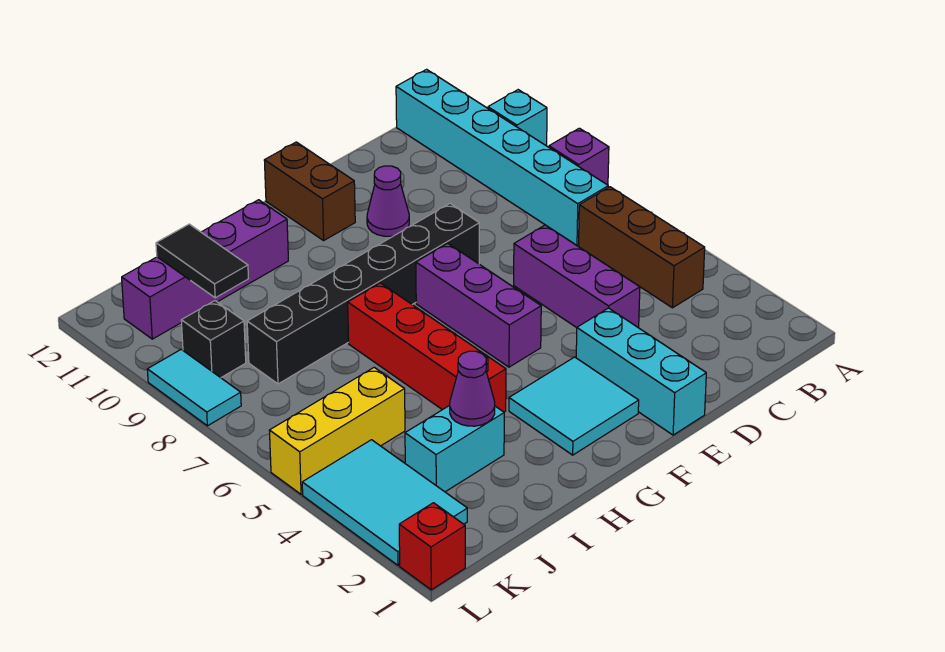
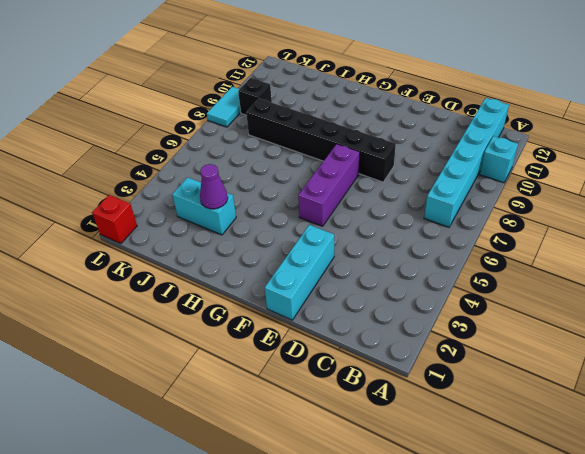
none -> purple brick A8 level 1
none -> brown brick B4:B6 level 1
none -> purple brick D4:D6 level 1

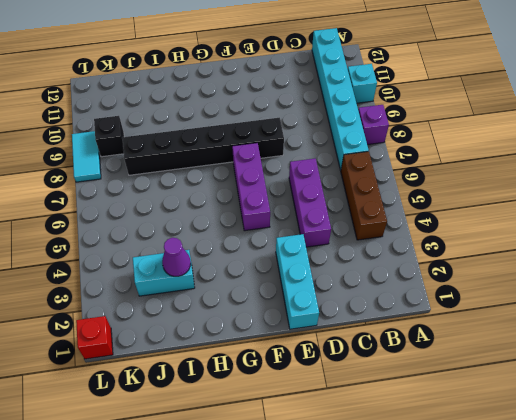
none -> purple cone E10 level 1
none -> cyan tile F2:G3 level 1
none -> brown brick F11:F12 level 1

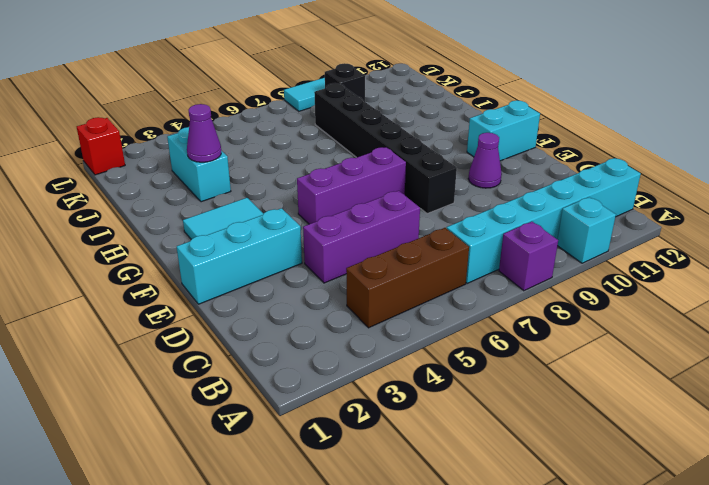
cyan brick F11:F12 level 1 -> brown brick F11:F12 level 1
none -> red brick H4:H7 level 1
none -> purple brick H11:K11 level 1
none -> yellow brick J5:L5 level 1

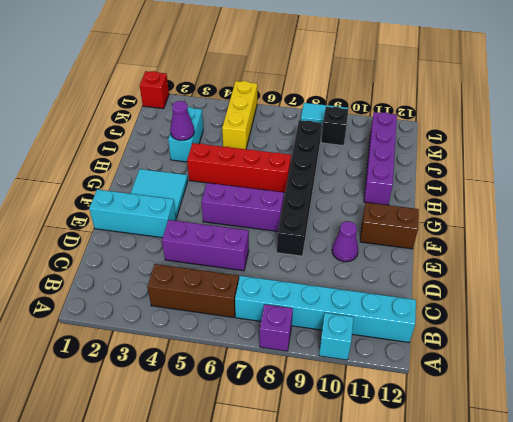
none -> cyan tile K2:L4 level 1
none -> black tile J10:J11 level 2

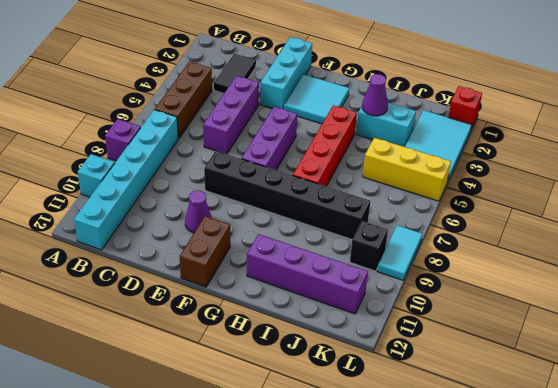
black tile C2:C3 level 1 -> black tile J10:J11 level 2

